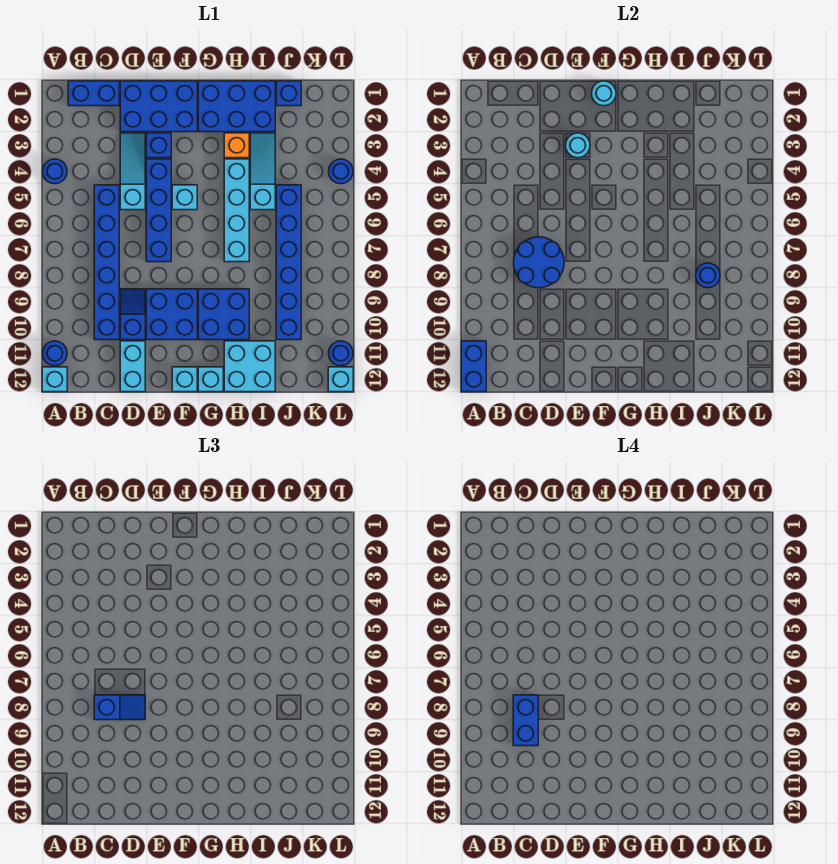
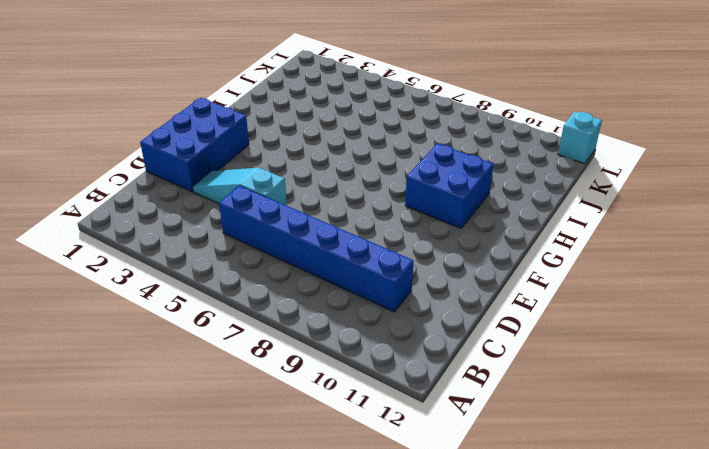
none -> blue round brick A4 level 1
none -> blue round brick A11 level 1
none -> cyan brick A12 level 1
none -> blue brick B1:C1 level 1

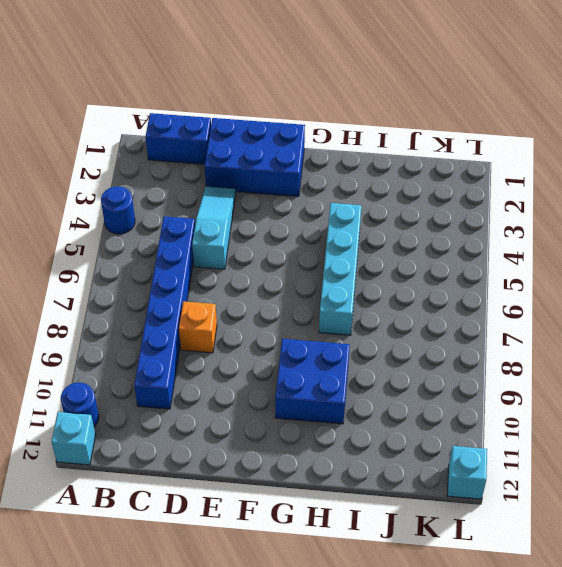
orange brick D8 level 1 -> orange brick H3 level 1
none -> blue slope D9:D10 level 1 top 10
none -> cyan brick D11:D12 level 1
none -> blue brick E3 level 1
none -> blue brick E4:E7 level 1

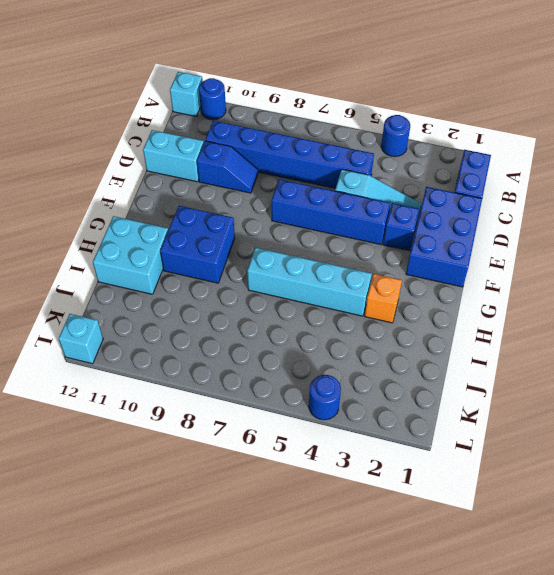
none -> blue brick E9:F10 level 1
none -> cyan brick F5 level 1
none -> cyan brick F12 level 1
none -> blue brick G1:I2 level 1

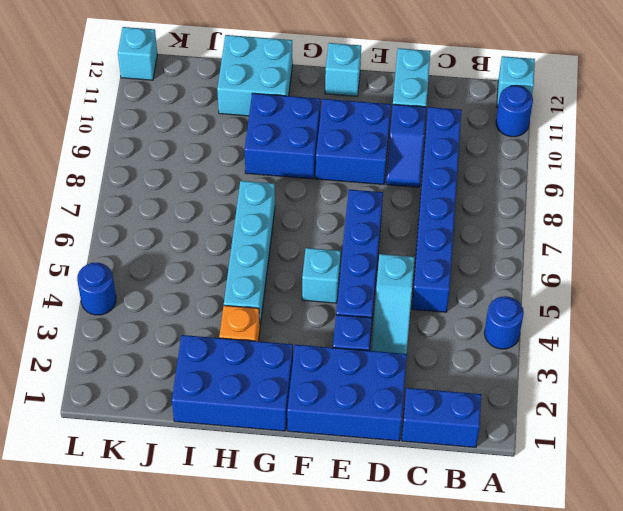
none -> cyan brick G12 level 1
none -> cyan slope I3:I5 level 1 top 5
none -> blue brick J1 level 1
none -> blue brick J5:J10 level 1

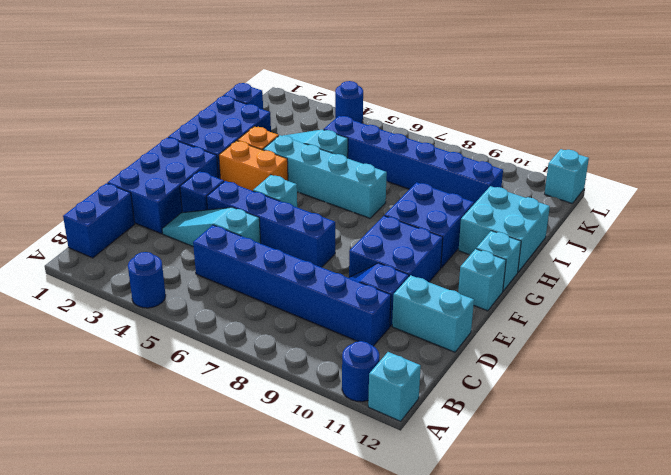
orange brick G3:G4 level 1 -> none
none -> blue round brick L11 level 1
none -> blue brick A11:A12 level 2
none -> blue round brick C7:D8 level 2
none -> cyan round brick E3 level 2

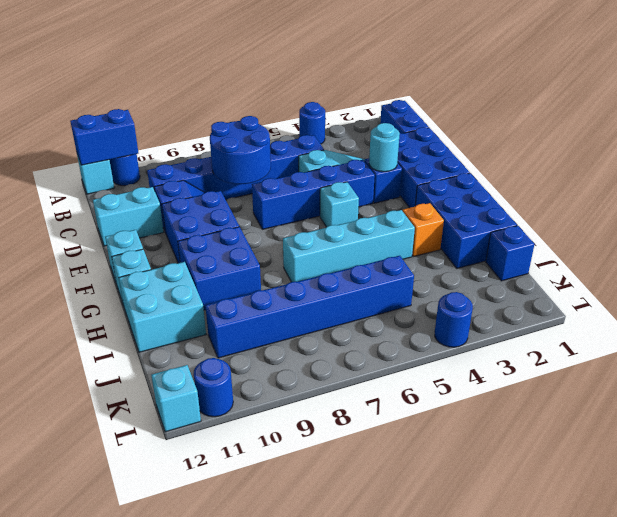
none -> cyan slope I3:I5 level 1 top 5
none -> cyan round brick F1 level 2
none -> blue round brick J8 level 2
none -> blue slope C8:D8 level 3 top C

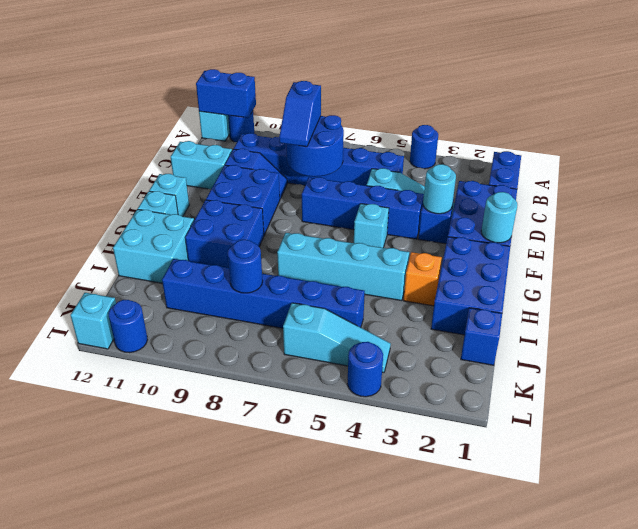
cyan slope K4:K6 level 1 top 6 -> cyan slope I3:I5 level 1 top 5
none -> blue brick C8:C9 level 4

